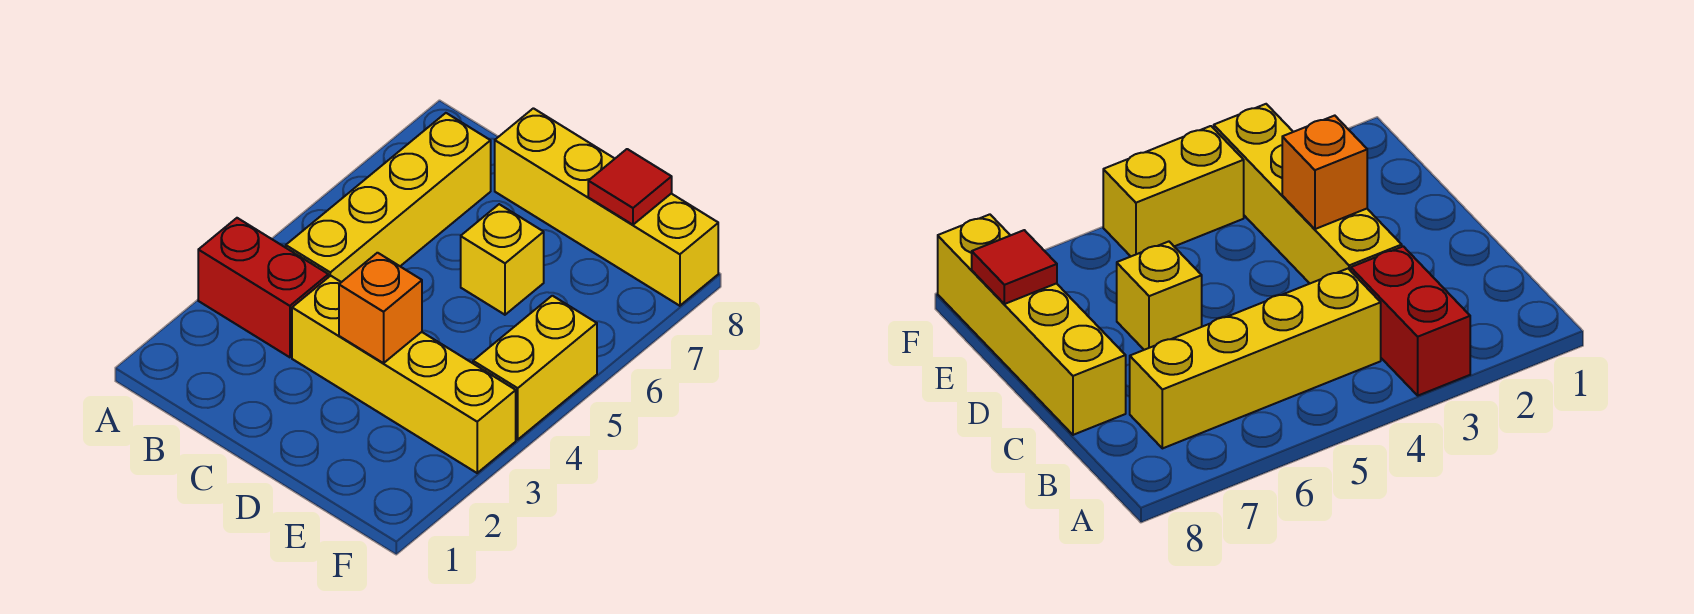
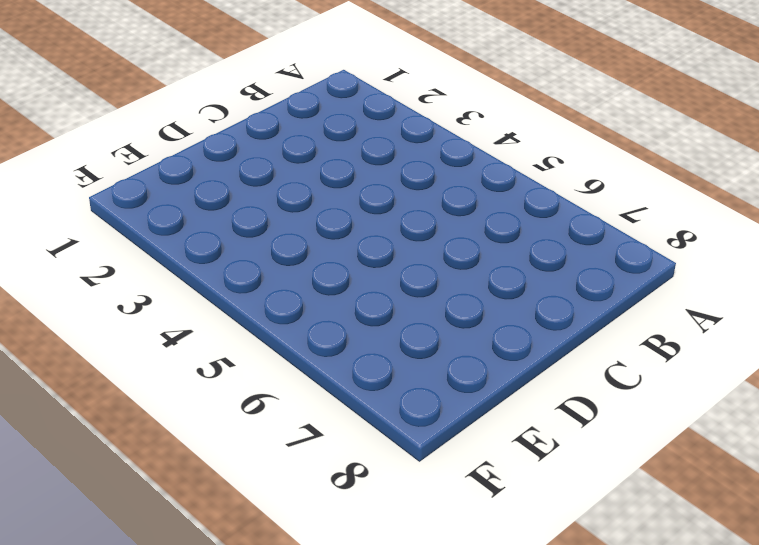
none -> red brick A3:B3 level 1
none -> yellow brick B4:B7 level 1

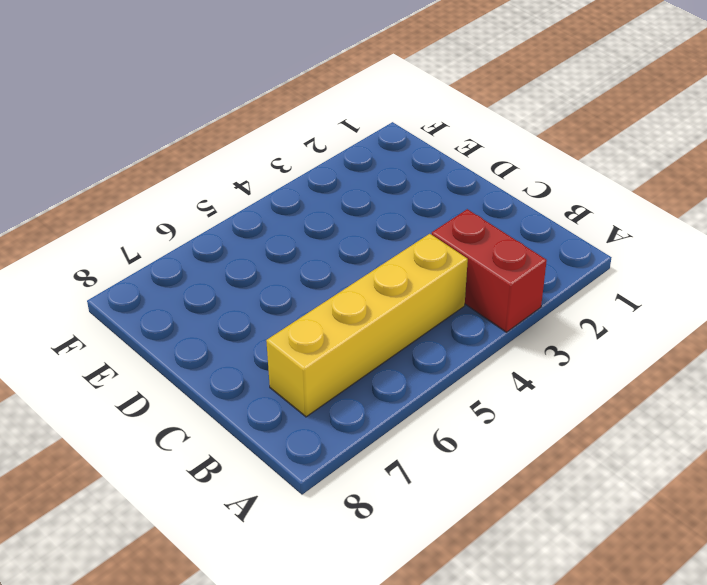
none -> yellow brick C3:F3 level 1
none -> yellow brick C8:F8 level 1

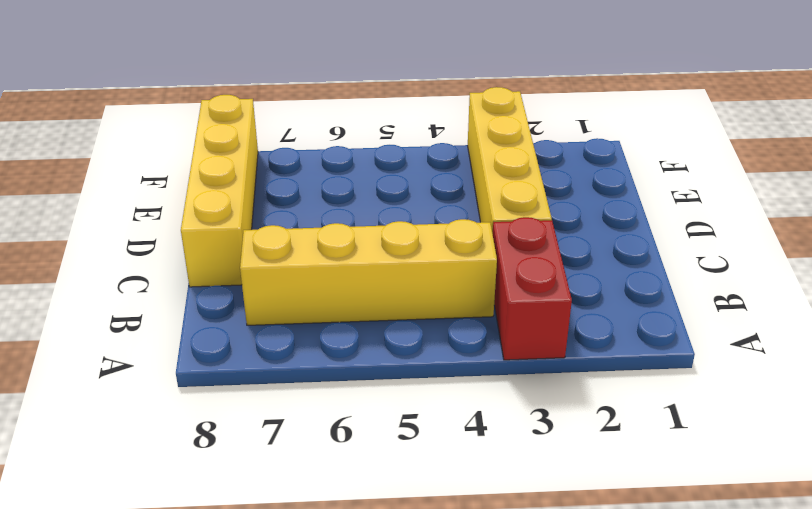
none -> yellow brick D6 level 1
none -> yellow brick F4:F5 level 1

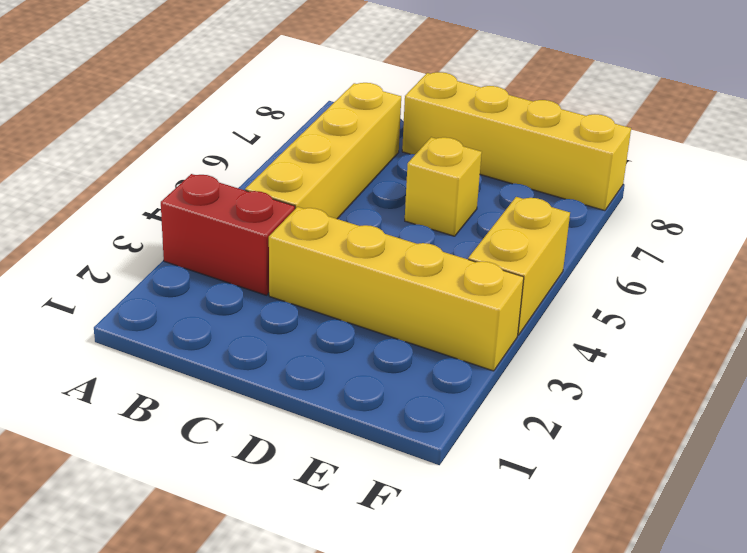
none -> orange brick D3 level 2
none -> red tile E8 level 2

